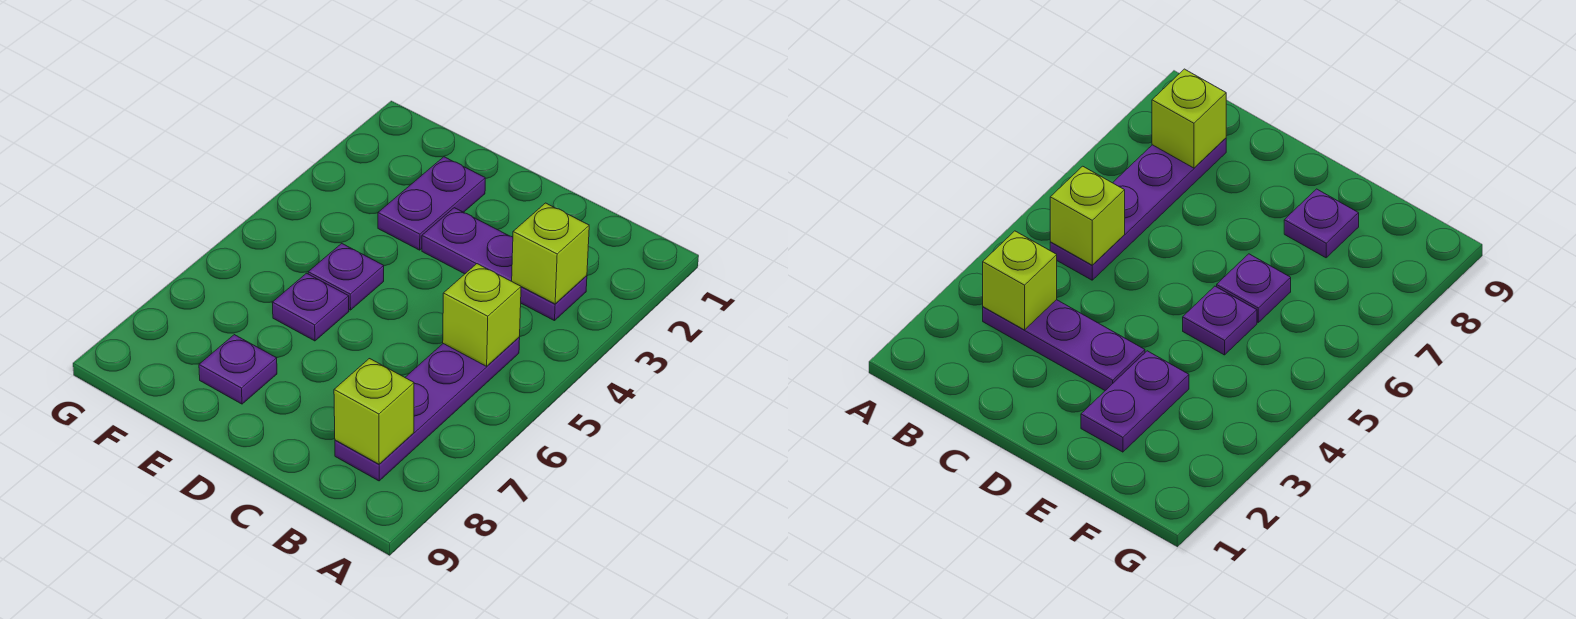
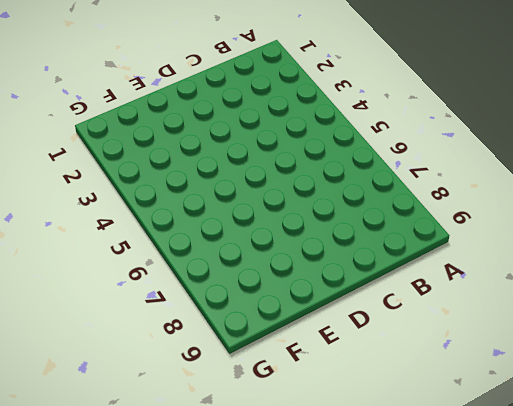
none -> purple plate B3:D3 level 1
none -> purple plate B5:B8 level 1

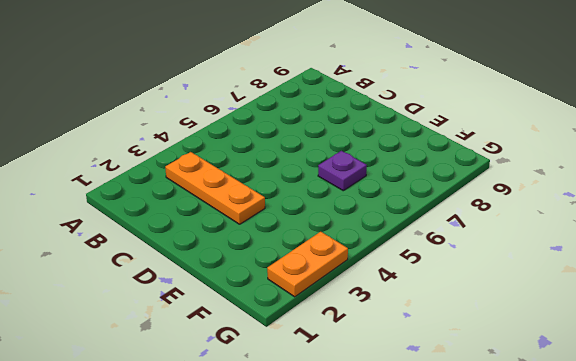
orange plate B3:D3 level 1 -> purple plate B3:D3 level 1
orange plate G2:G3 level 1 -> none
none -> purple plate B5:B8 level 1
none -> purple plate E2:E3 level 1

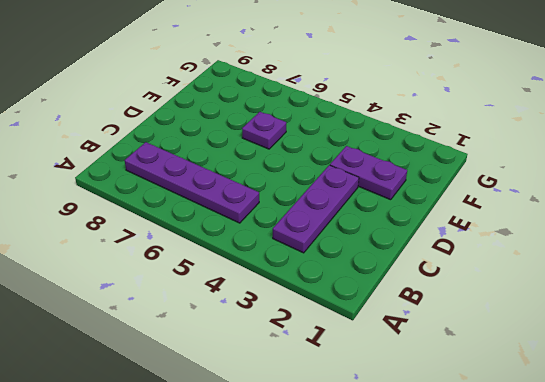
none -> purple plate E5 level 1
none -> purple plate E8 level 1

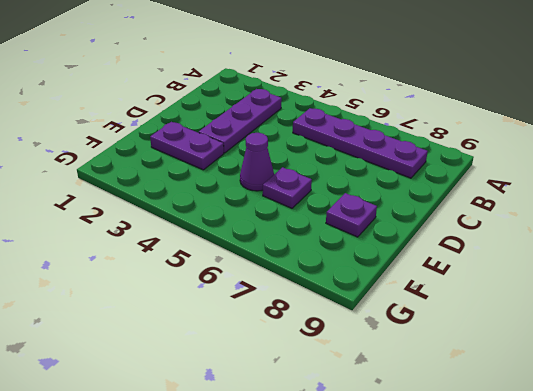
purple cone E5 level 1 -> purple plate E5 level 1
none -> lime brick B3 level 2
none -> lime brick B5 level 2

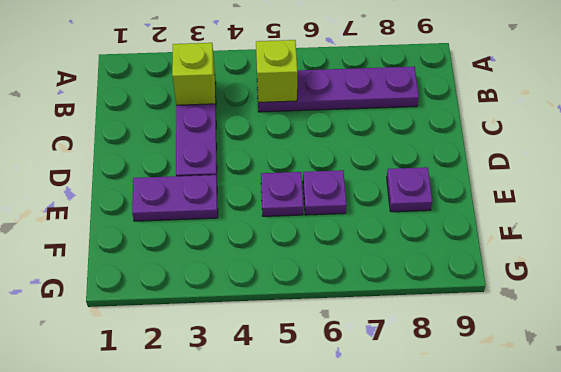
none -> lime brick B8 level 2

